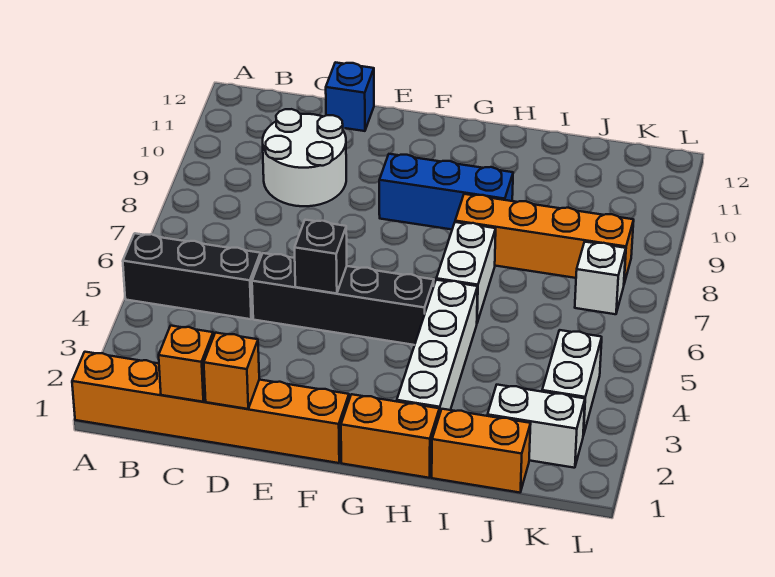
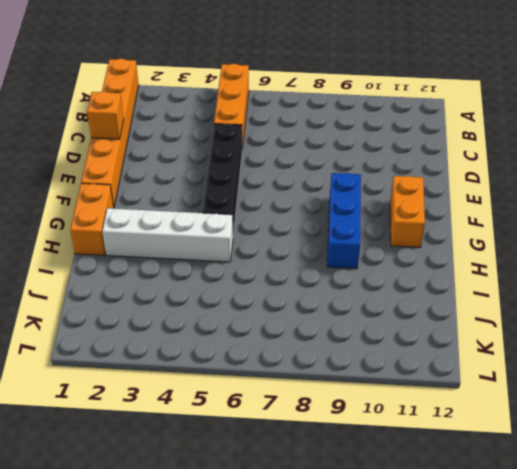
orange brick A5:C5 level 1 -> black brick A5:C5 level 1
orange brick F11:G11 level 1 -> orange brick I1:J1 level 1
none -> white round brick C9:D10 level 1
none -> blue brick D12 level 1
none -> white brick H6:H7 level 1

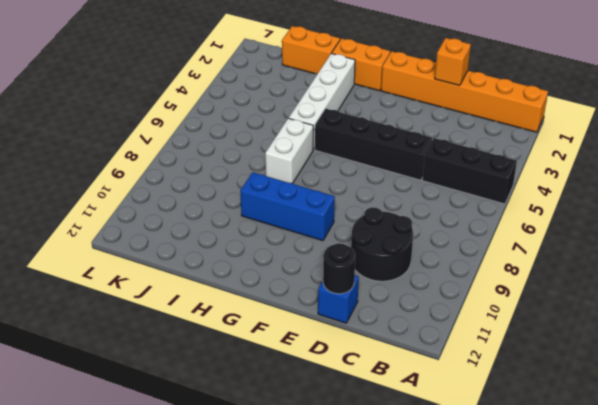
black round brick C9:D10 level 1 -> white round brick C9:D10 level 1
black round brick D12 level 2 -> none
none -> orange brick H8:K8 level 1
none -> white brick J2:K2 level 1
none -> white brick K3:K4 level 1

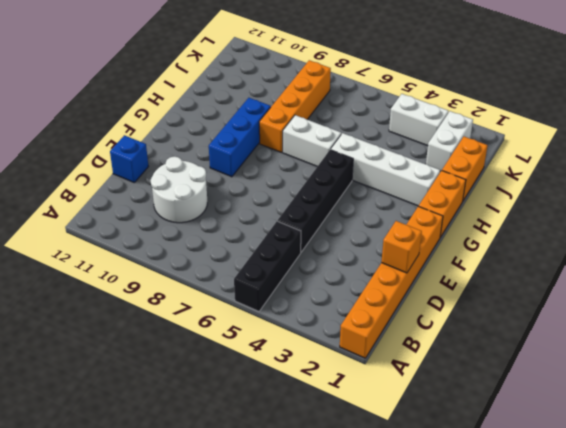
none -> white brick K7 level 1
none -> orange brick C1 level 2
none -> black brick E5 level 2

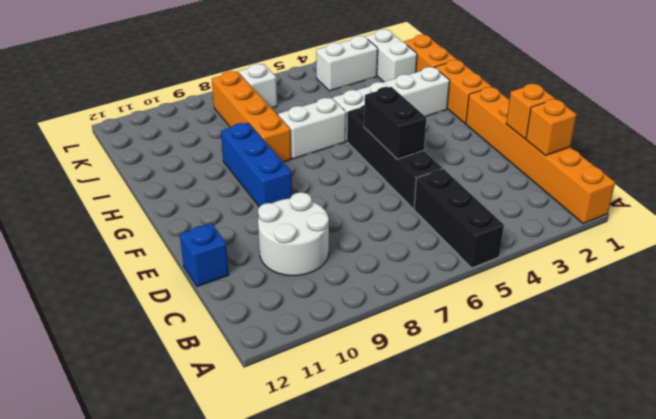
black brick E5:F5 level 2 -> black brick E5 level 2

